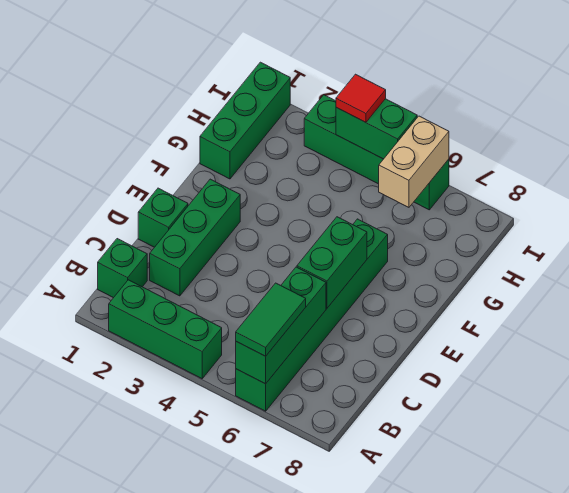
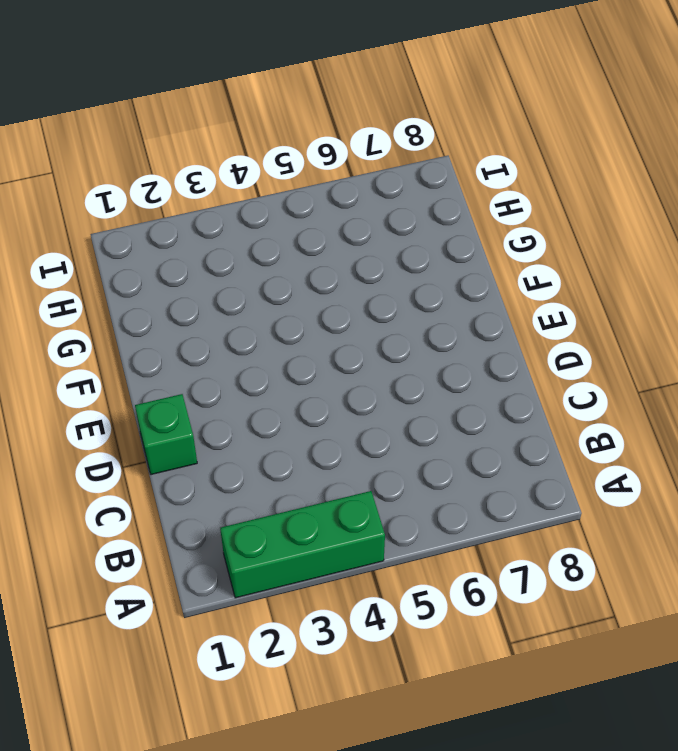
none -> green brick A6:F6 level 1
none -> green brick B1 level 1
none -> green brick C2:E2 level 1

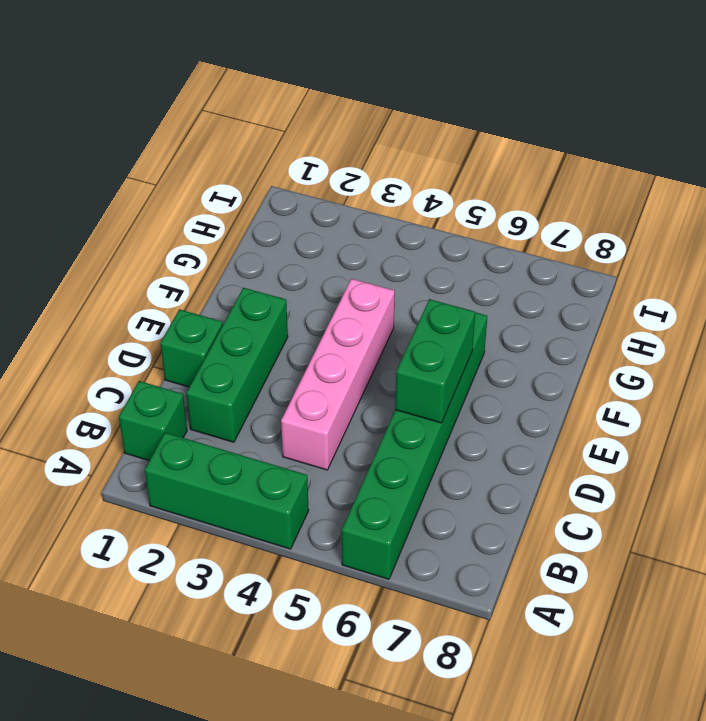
pink brick C4:F4 level 1 -> none
none -> green brick G1:I1 level 1
none -> green brick I3:I6 level 1
none -> green brick A6:C6 level 2

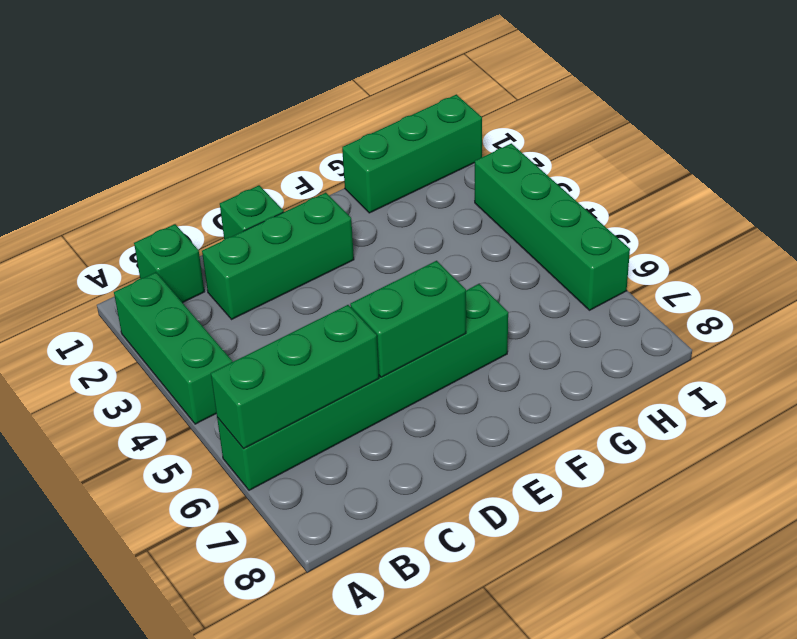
none -> tan brick H6:I6 level 2
none -> green brick I4:I5 level 2
none -> green tile A6:B6 level 3

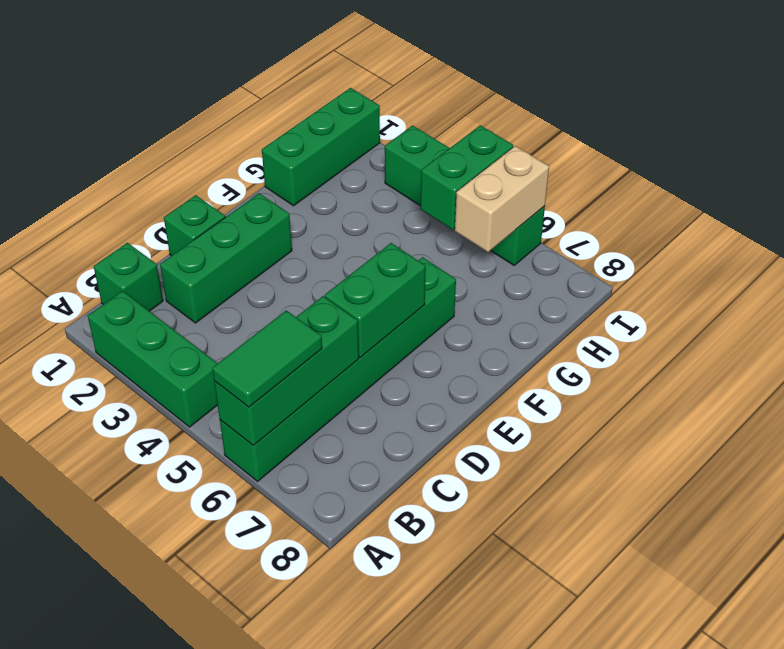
green brick H5:I5 level 2 -> green brick I4:I5 level 2
none -> red tile I4 level 3

